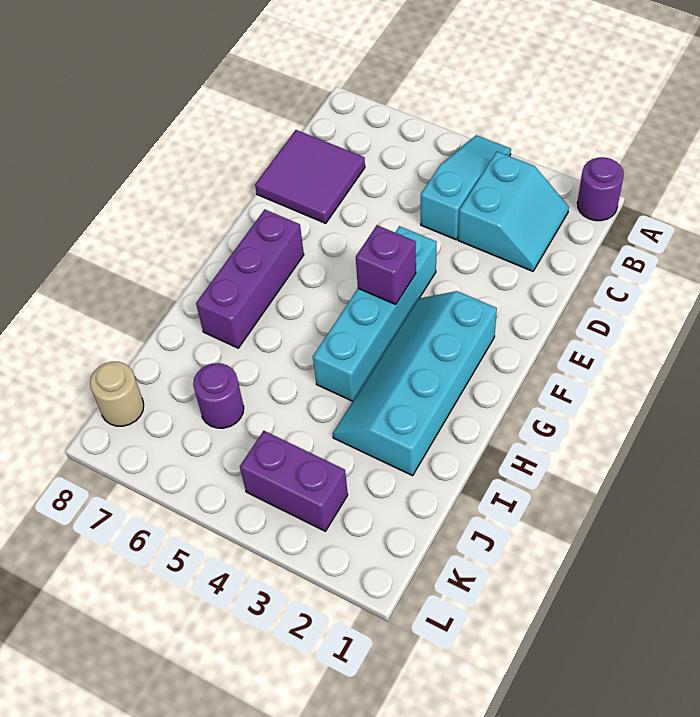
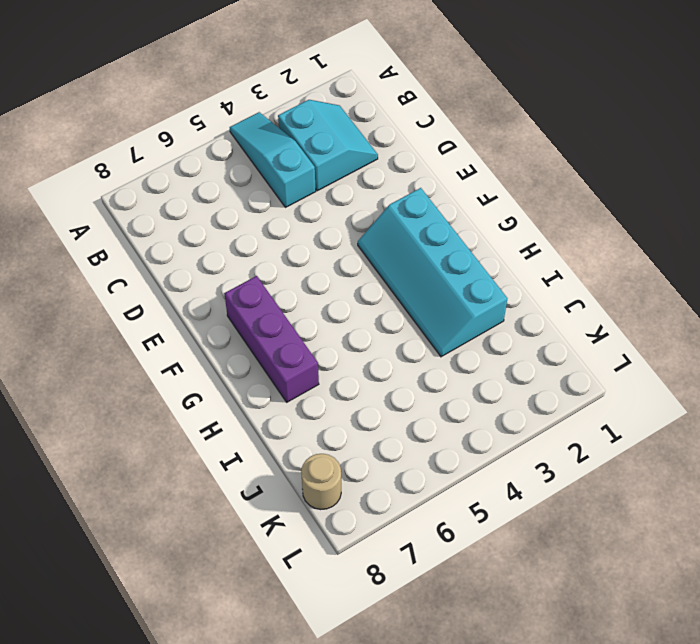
none -> purple round brick A1 level 1
none -> purple tile C7:D8 level 1

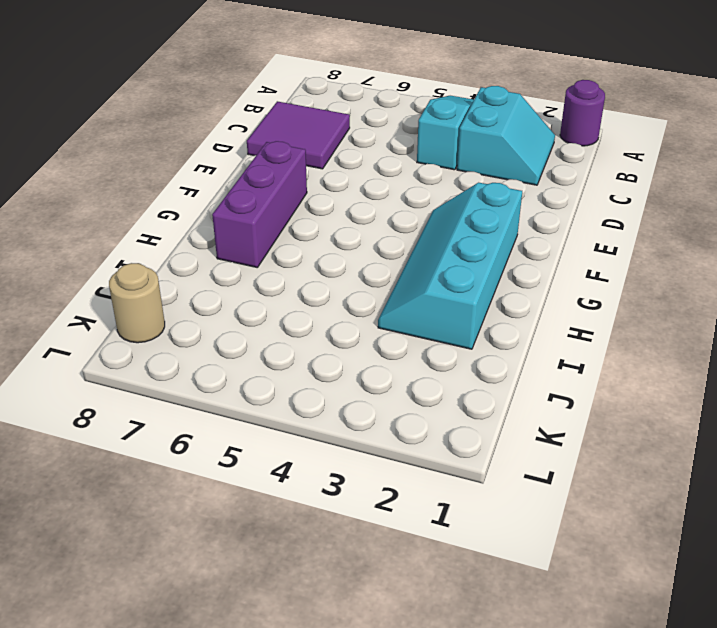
none -> cyan brick E4:H4 level 1
none -> purple round brick J6 level 1

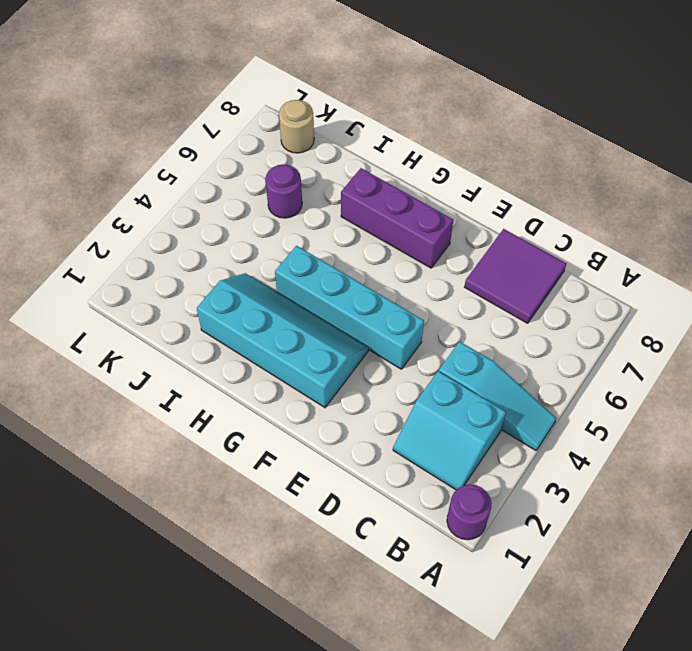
none -> purple brick K3:K4 level 1
none -> purple brick F4 level 2

